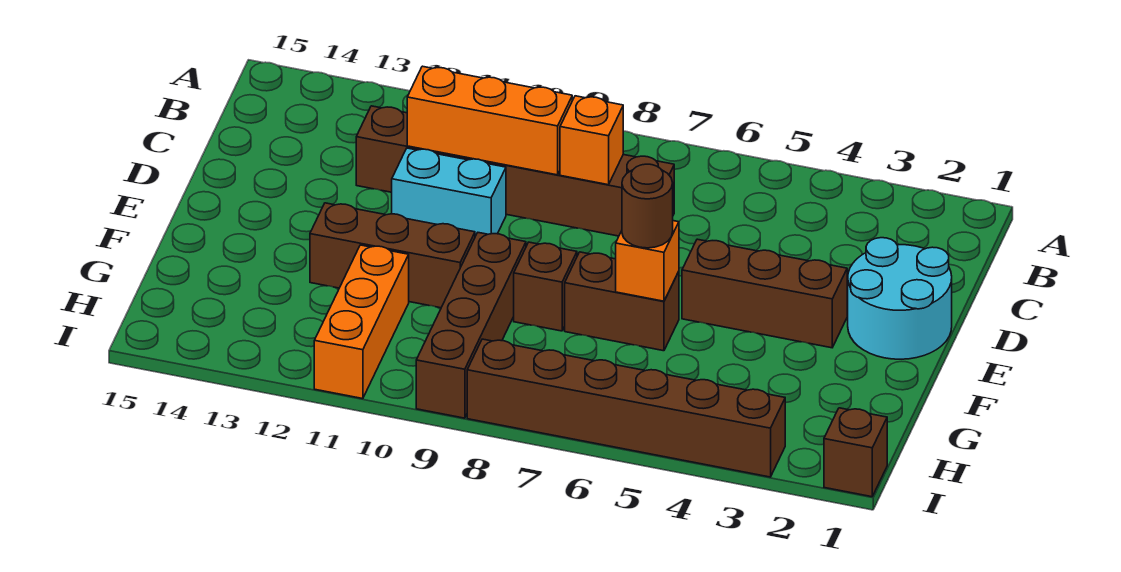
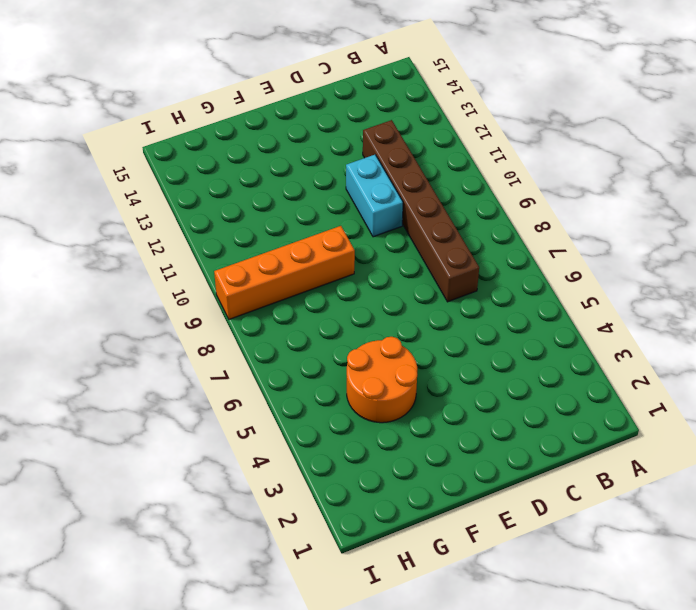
orange round brick F4:G5 level 1 -> none
orange brick F9:I9 level 1 -> brown brick F9:I9 level 1
none -> cyan round brick D1:E2 level 1
none -> brown brick E3:E5 level 1
none -> brown brick F6:F7 level 1

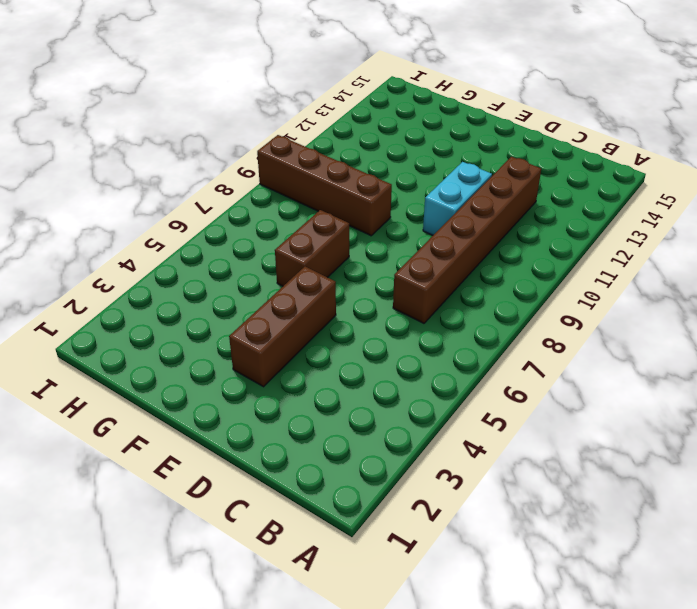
none -> cyan round brick D1:E2 level 1
none -> brown brick F8 level 1
none -> brown brick F10:F12 level 1

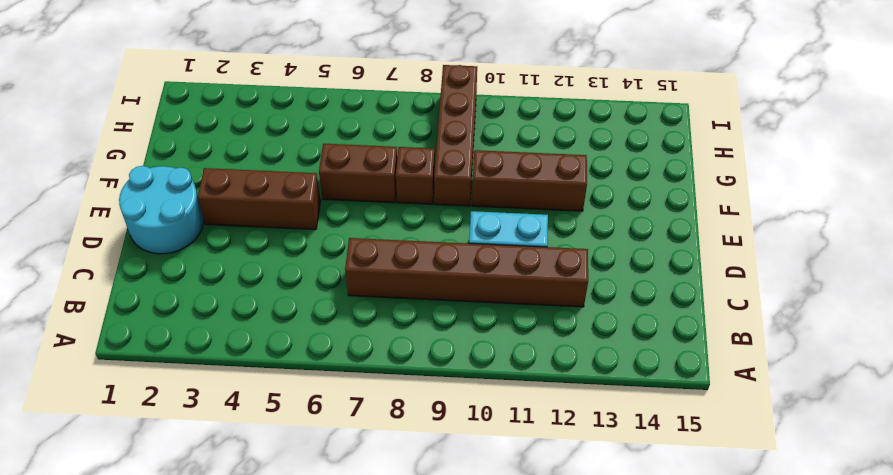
none -> orange brick G11:I11 level 1
none -> brown brick I1 level 1
none -> brown brick I3:I8 level 1

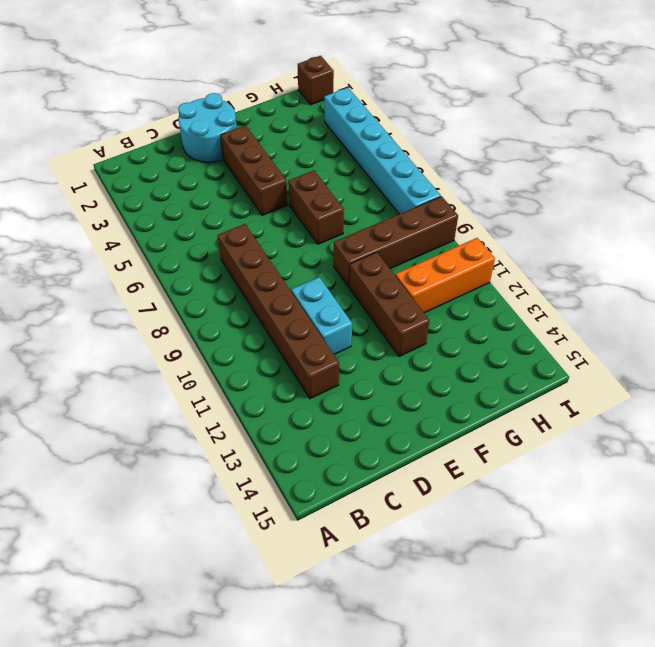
cyan brick I3:I8 level 1 -> brown brick I3:I8 level 1
none -> brown brick F8 level 1
none -> orange brick C8 level 2
none -> orange brick C9:C11 level 2

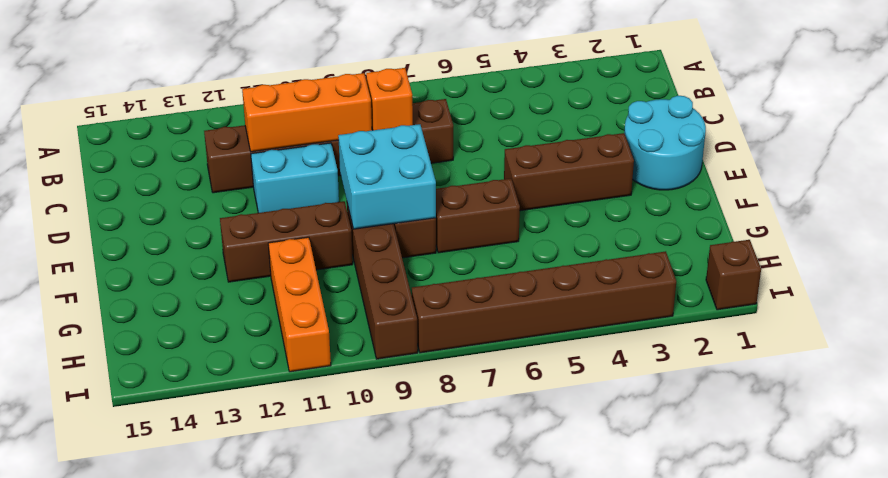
cyan brick E8:F9 level 2 -> none
none -> orange brick F6 level 2
none -> brown round brick F6 level 3

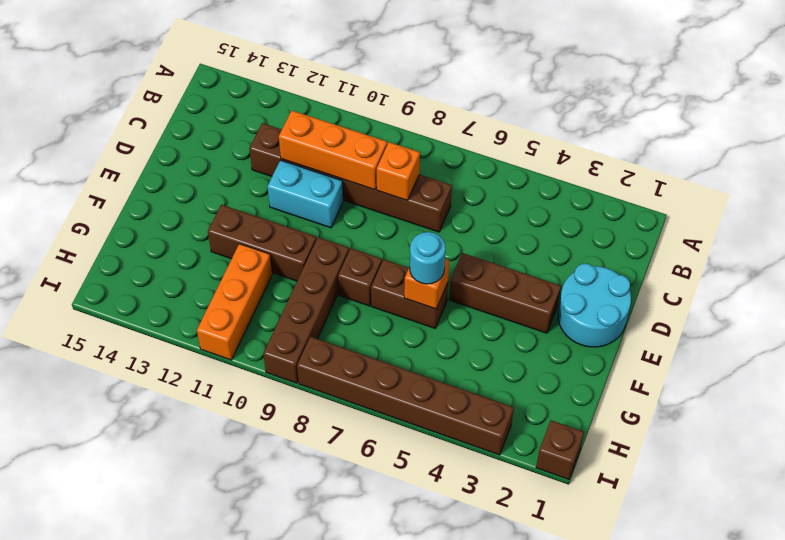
cyan round brick F6 level 3 -> brown round brick F6 level 3

